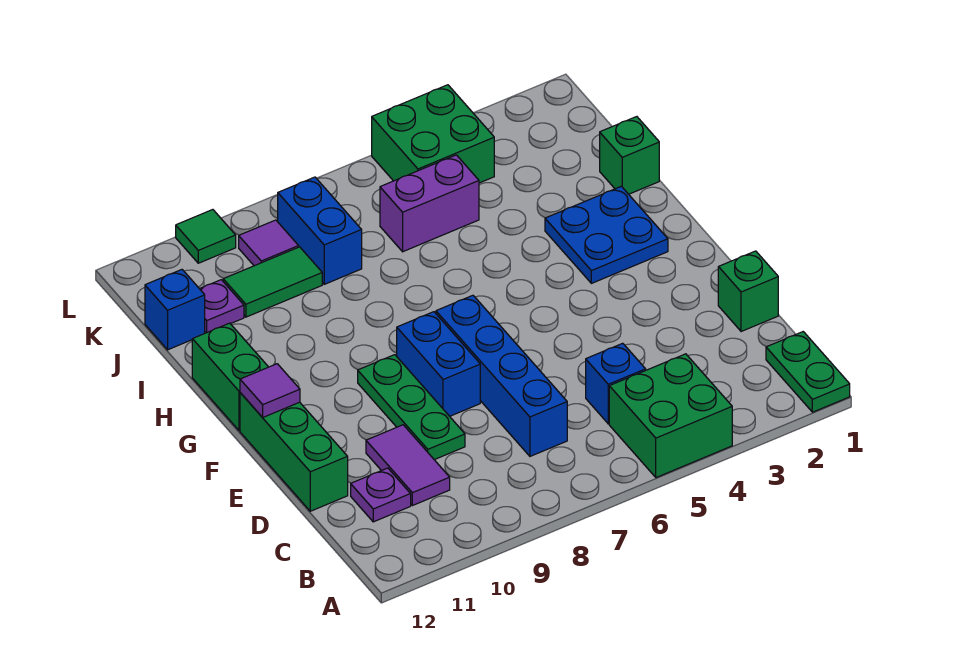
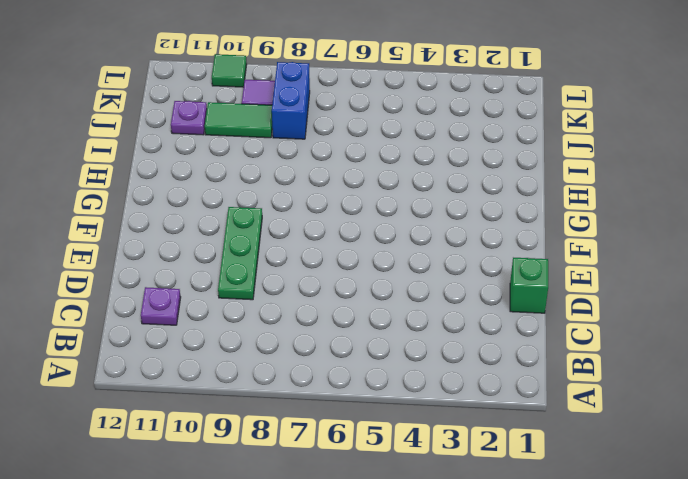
none -> green plate A1:B1 level 1
none -> green brick A4:B5 level 1
none -> blue brick C5 level 1

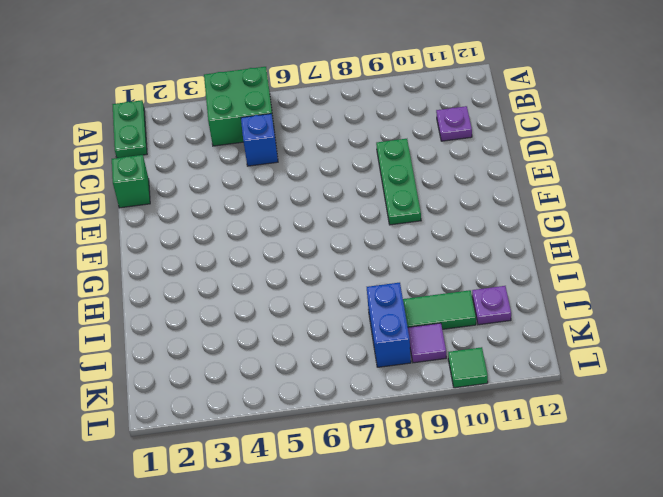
none -> blue brick C7:F7 level 1
none -> purple tile C10:D10 level 1
none -> green brick D12:F12 level 1

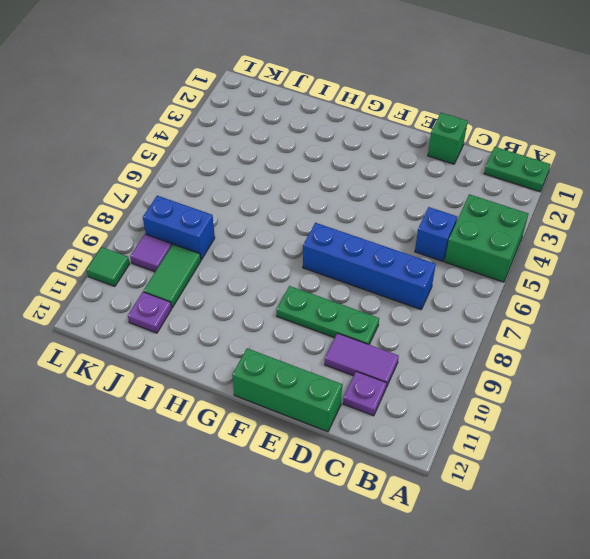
none -> blue brick E8:F8 level 1
none -> blue plate G2:H3 level 1
none -> green brick G12:H12 level 1

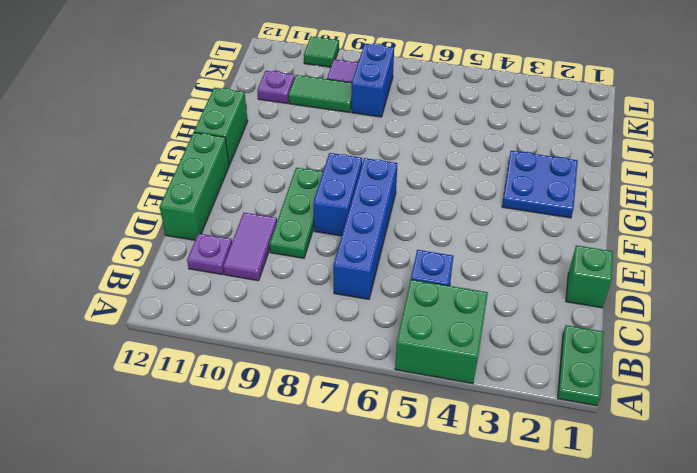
none -> green brick I1 level 1
none -> purple brick J5:J6 level 1
none -> blue brick J12 level 1

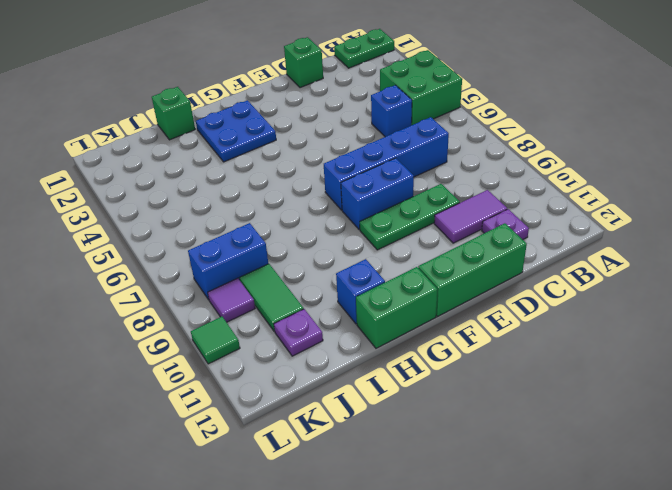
blue brick H11 level 1 -> blue brick J12 level 1
none -> purple brick J5:J6 level 1
none -> green brick K4:L5 level 1
none -> purple tile F12 level 2

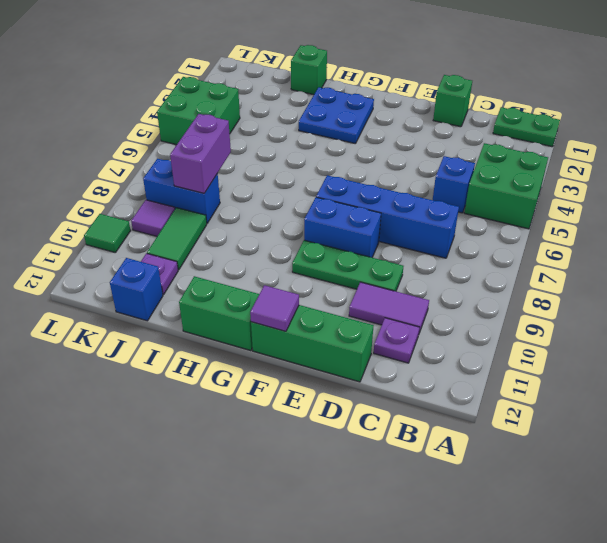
purple brick J7:J8 level 2 -> purple brick J5:J6 level 1

